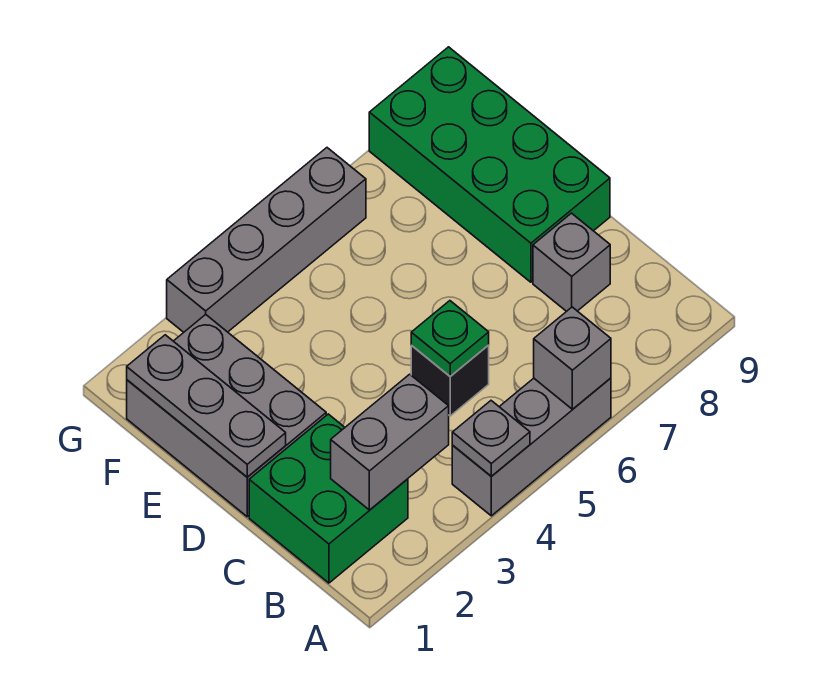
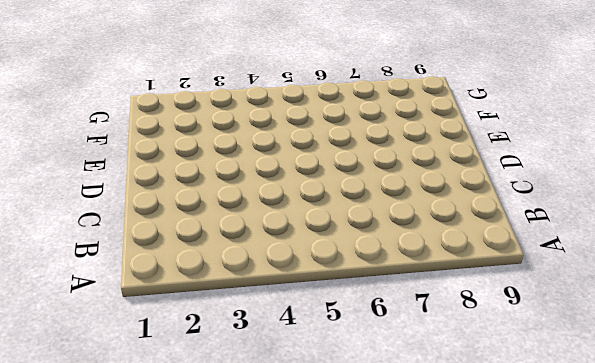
none -> grey brick A4:A6 level 1
none -> green brick B1:C2 level 1
none -> black brick C5 level 1

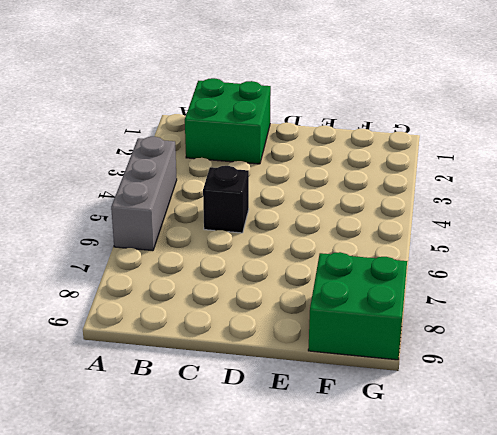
green brick F8:G9 level 1 -> green brick D8:G9 level 1
none -> grey brick C8 level 1
none -> grey brick D1:F2 level 1
none -> grey brick G3:G6 level 1

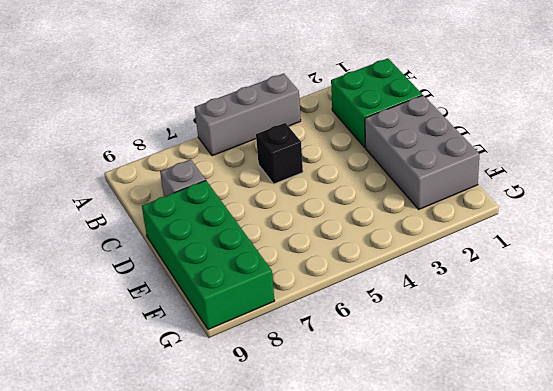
none -> grey brick G3:G6 level 1
none -> grey plate A4 level 2
none -> grey brick A6 level 2

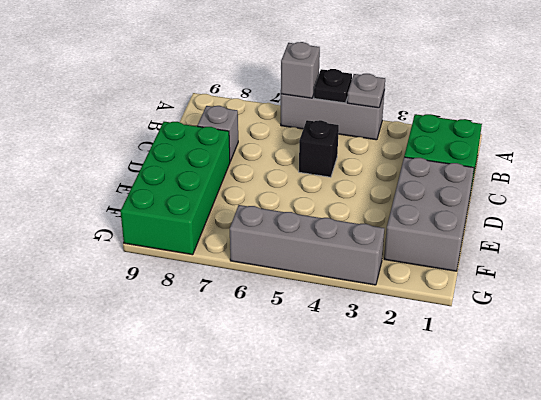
black plate A5 level 2 -> none
none -> grey brick B2:B3 level 2
none -> green plate C5 level 2
none -> grey plate D1:F1 level 2

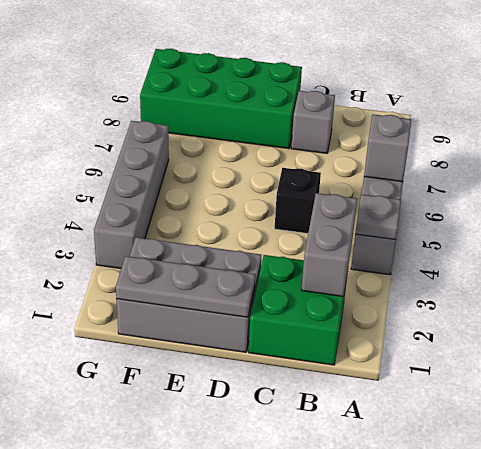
none -> green plate C5 level 2

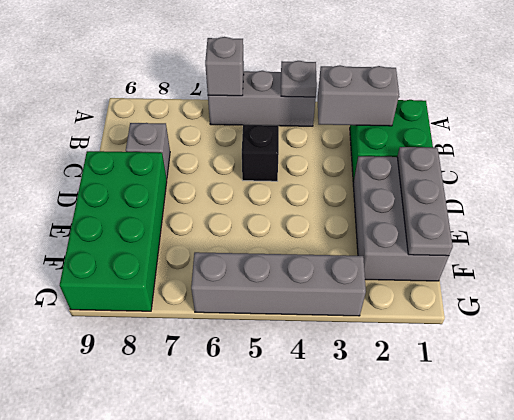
none -> green plate C5 level 2

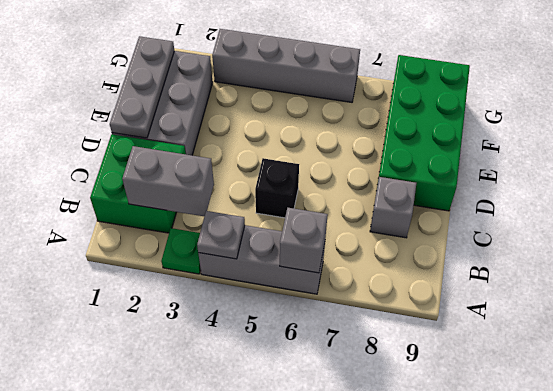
green plate A3 level 1 -> green plate C5 level 2

